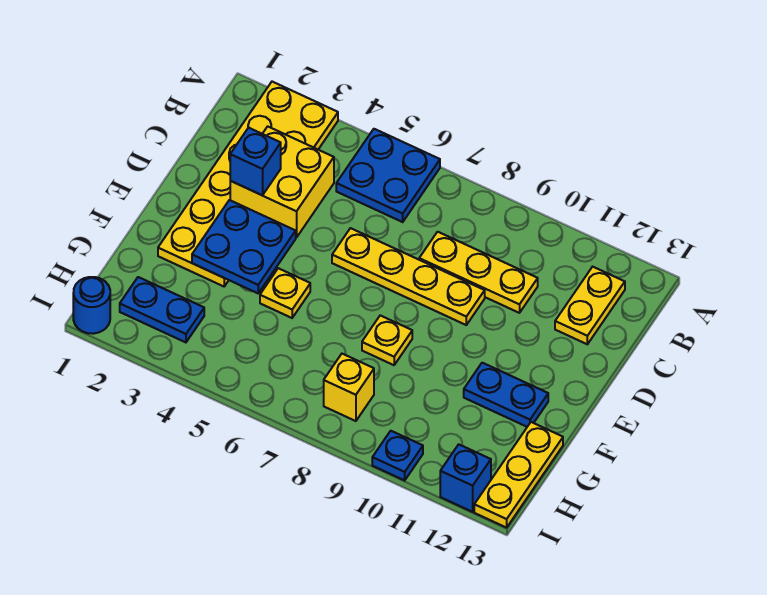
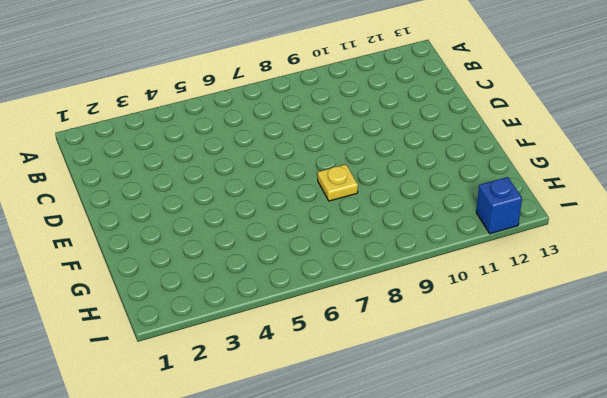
none -> yellow plate A2:F3 level 1
none -> blue plate A5:B6 level 1
none -> yellow plate B12:C12 level 1

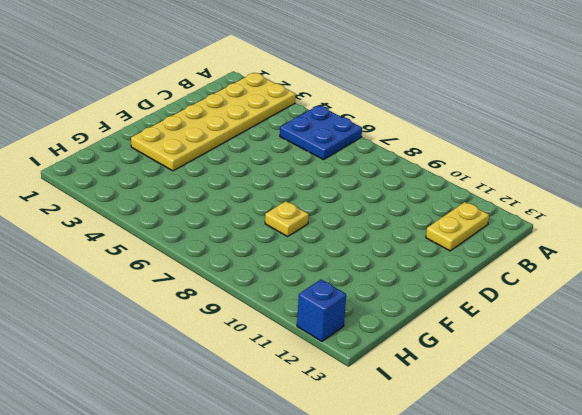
none -> yellow plate C8:C10 level 1
none -> yellow plate D6:D9 level 1
none -> yellow plate F5 level 1

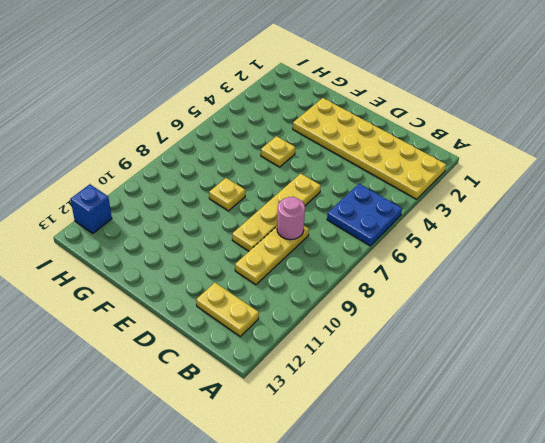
pink round brick C8 level 2 -> none
none -> blue plate F11:F12 level 1
none -> yellow plate G13:I13 level 1
none -> blue plate H2:H3 level 1

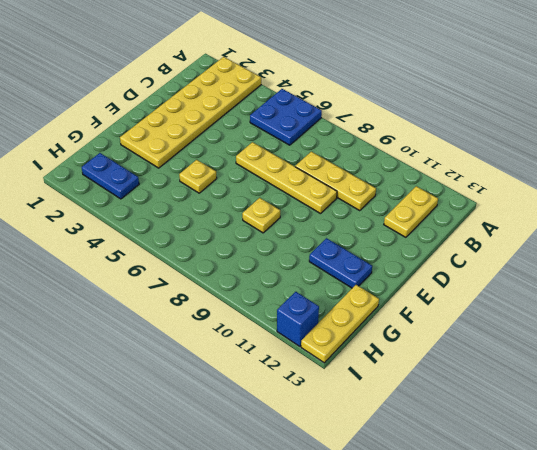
none -> yellow brick H8 level 1
none -> blue round brick I1 level 1
none -> blue plate I10 level 1

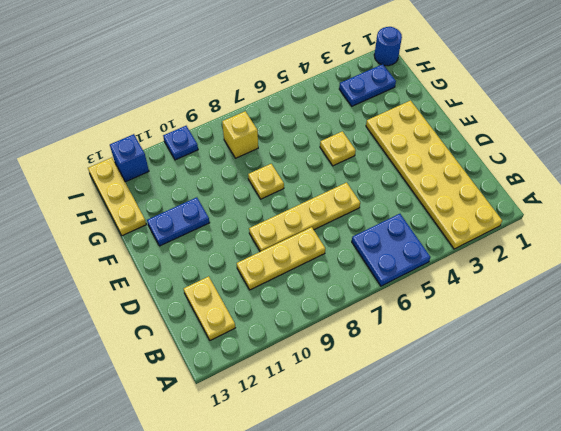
none -> yellow brick C3:D4 level 2
none -> blue plate E3:F4 level 2
none -> blue brick D3 level 3

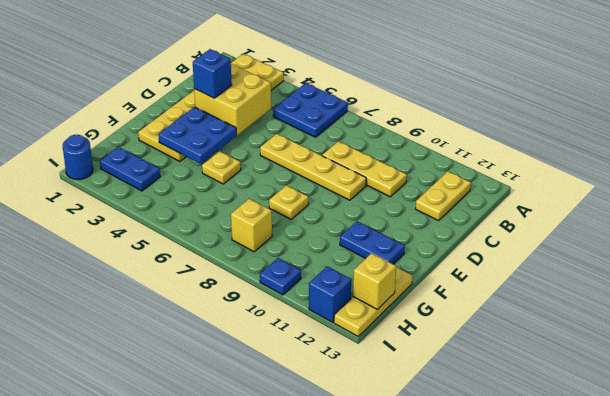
yellow brick H13 level 2 -> none

